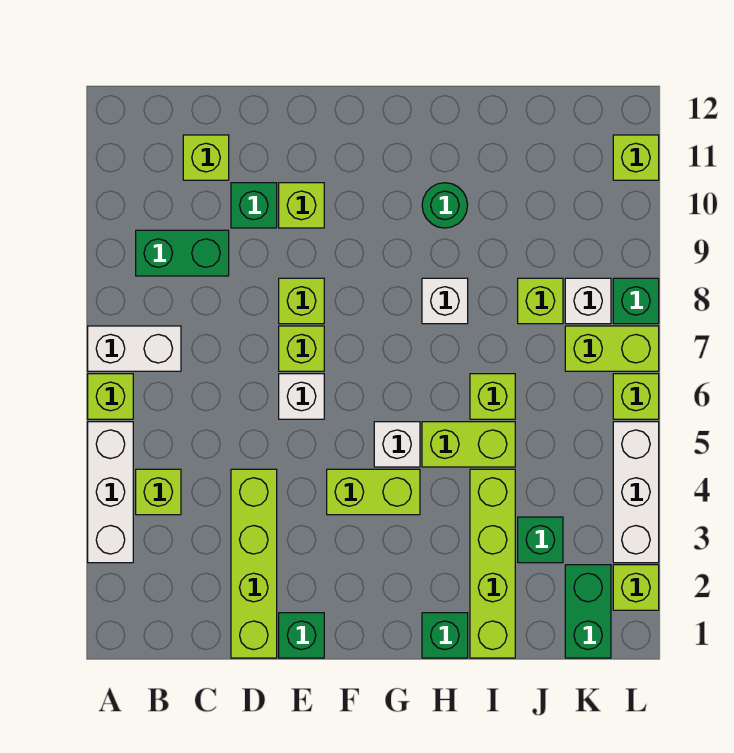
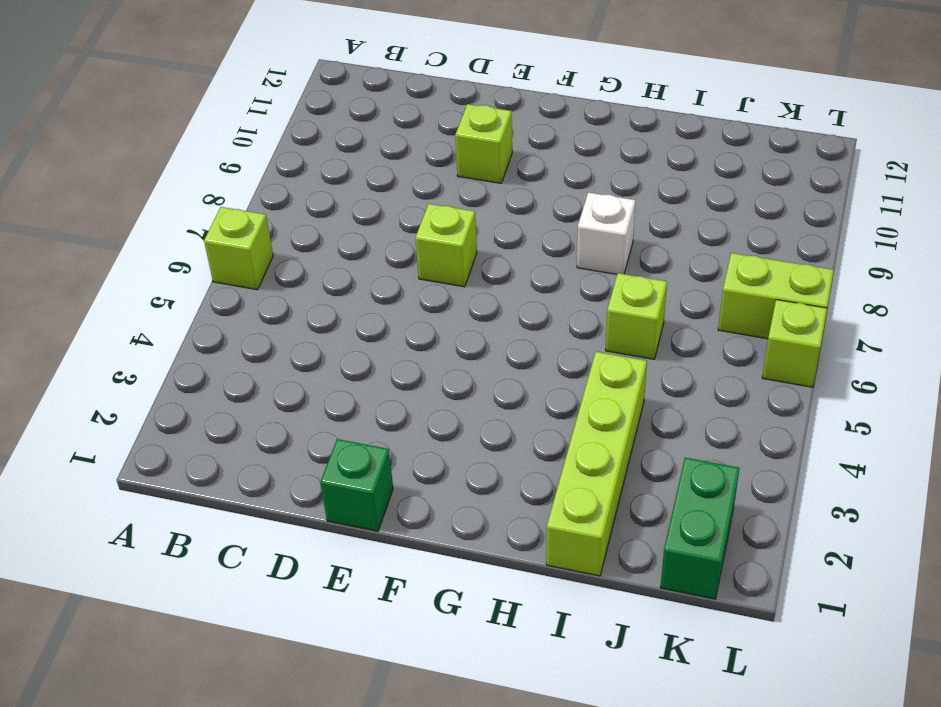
none -> white brick A3:A5 level 1
none -> white brick A7:B7 level 1
none -> lime brick B4 level 1
none -> green brick B9:C9 level 1

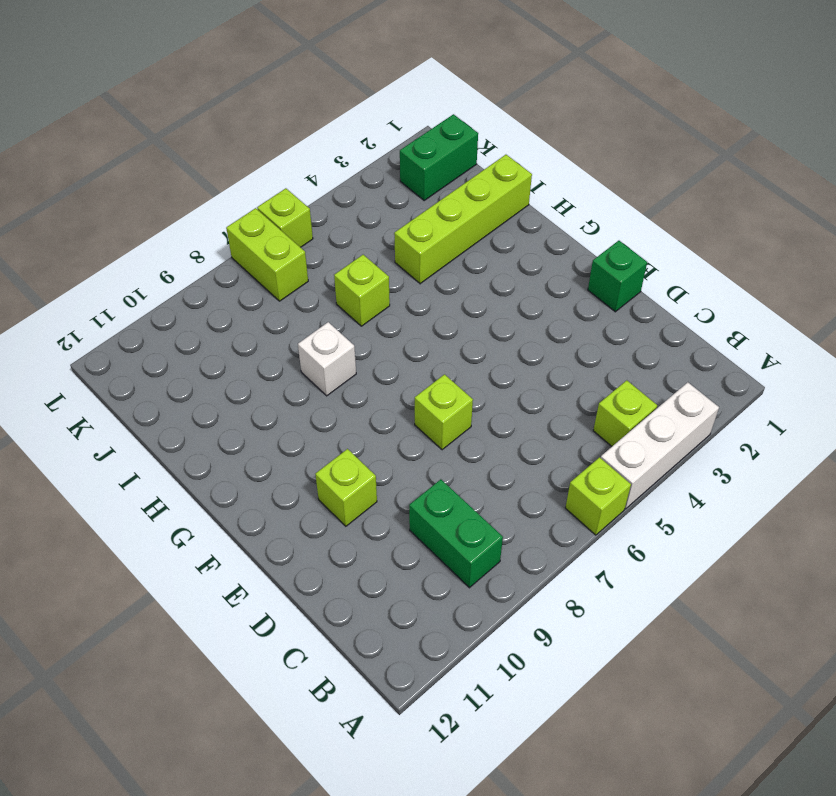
none -> white brick A7:B7 level 1
none -> lime brick C11 level 1
none -> lime brick D1:D4 level 1
none -> green brick D10 level 1

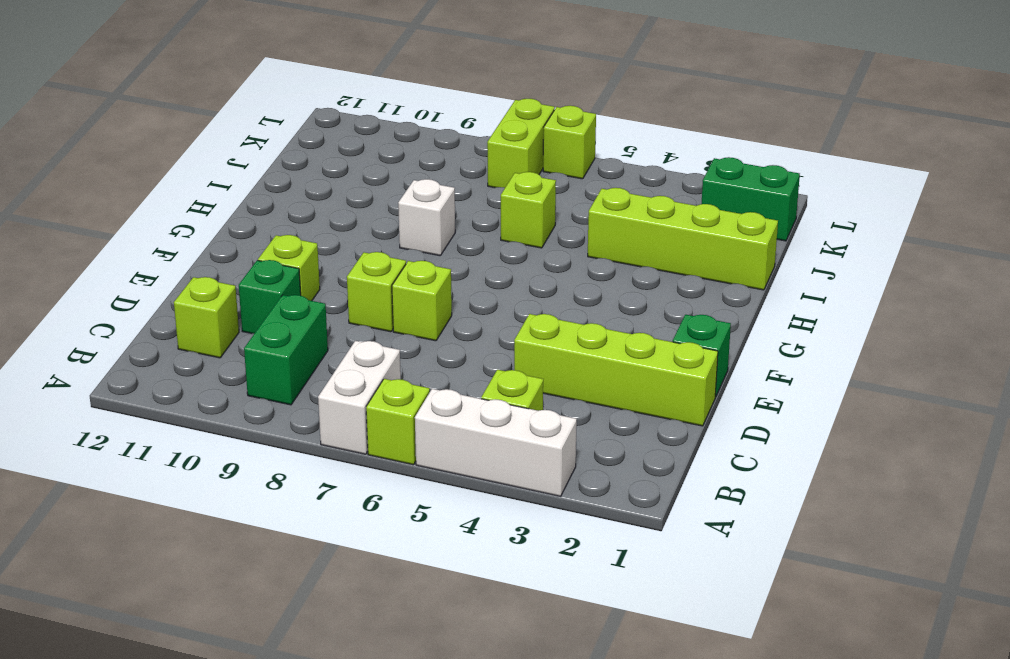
none -> white brick E6 level 1
none -> lime brick F4:G4 level 1
none -> white brick G5 level 1
none -> green brick H1 level 1

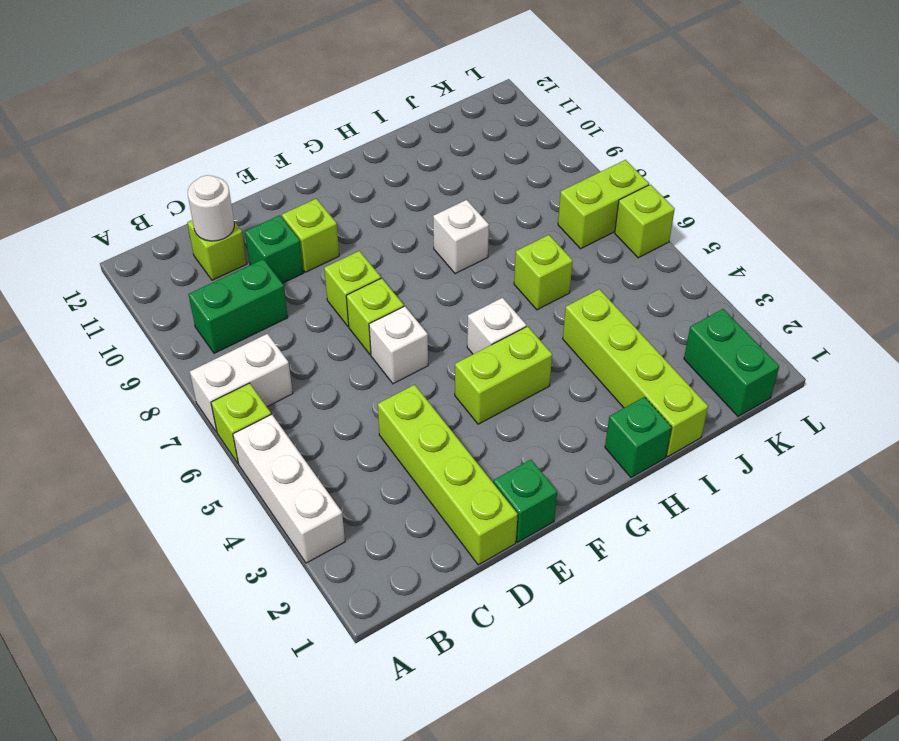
white round brick C11 level 2 -> none
none -> lime brick B4 level 1
none -> lime brick H5:I5 level 1
none -> green round brick H10 level 1
none -> green brick J3 level 1

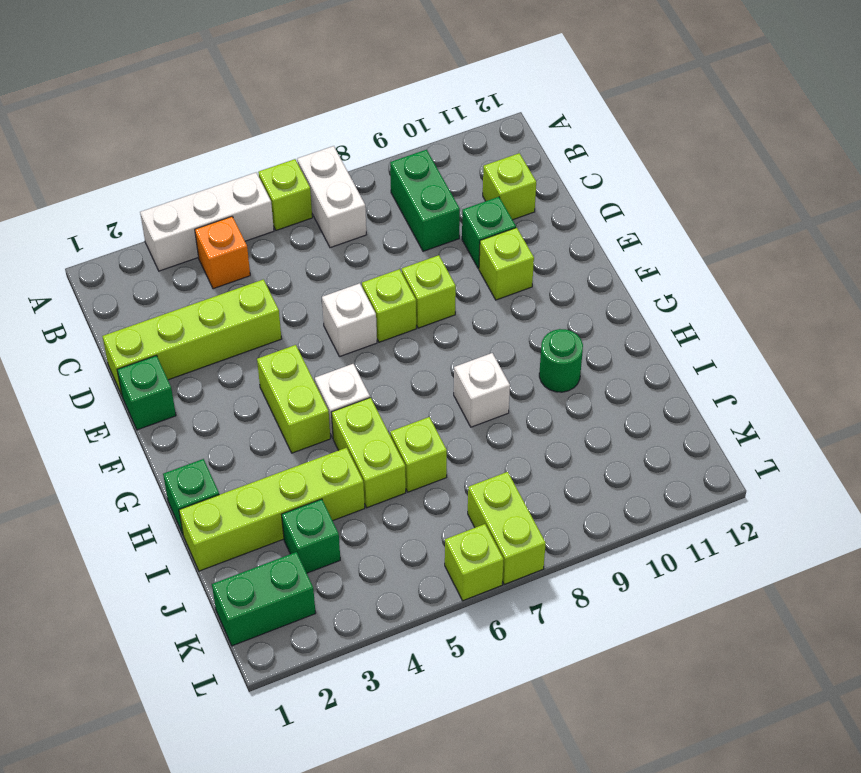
orange brick B4 level 1 -> lime brick B4 level 1
none -> lime brick J8 level 1
none -> white brick K8 level 1
none -> lime brick L2 level 1
none -> white brick L3:L5 level 1

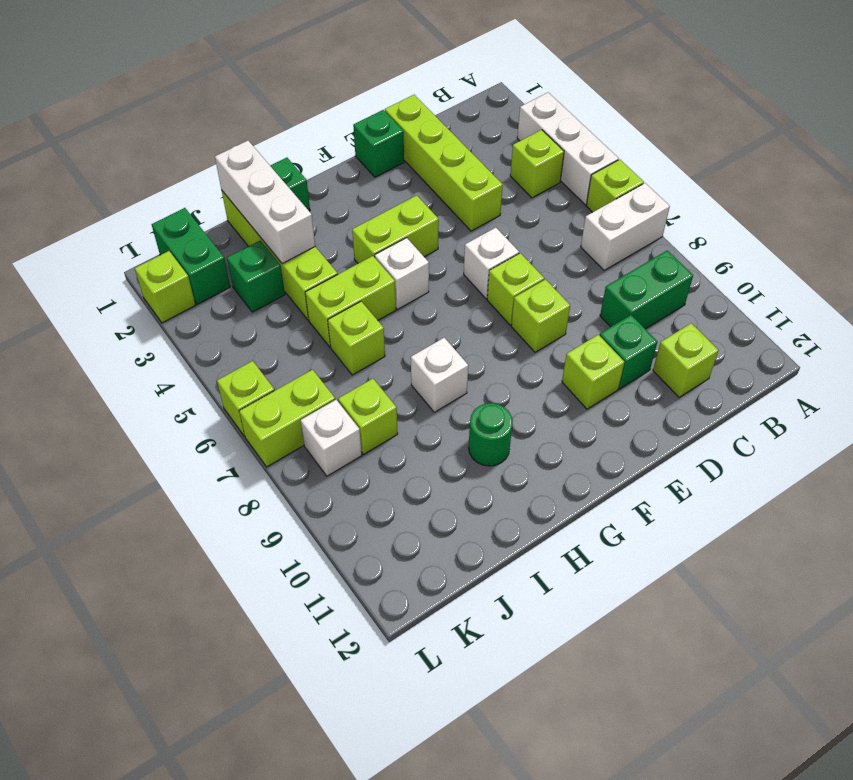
white brick I1:I3 level 2 -> white brick L3:L5 level 1
none -> green brick L8 level 1
none -> lime brick L11 level 1

